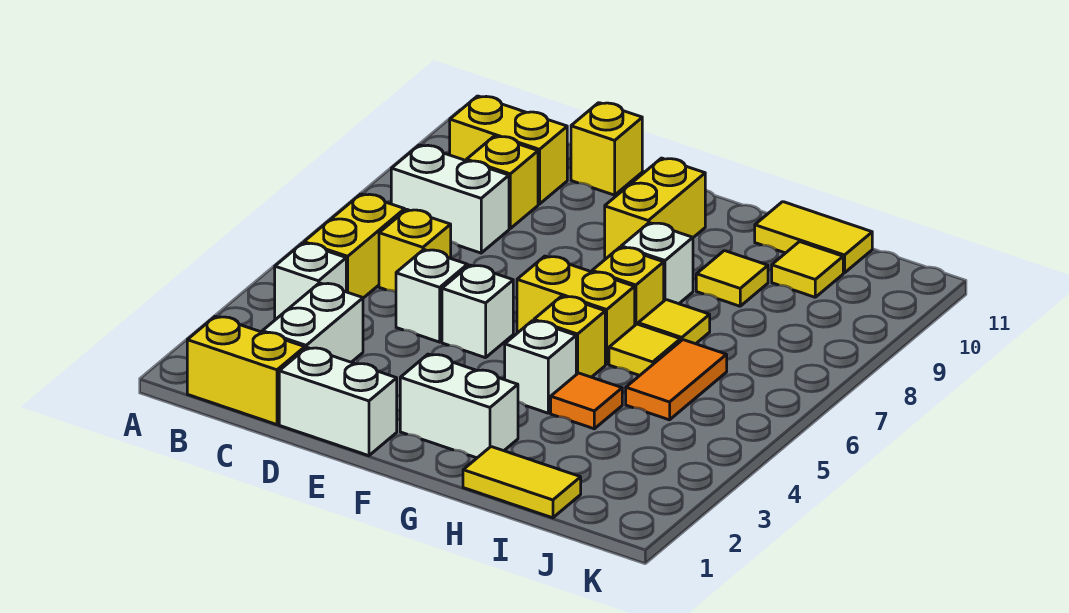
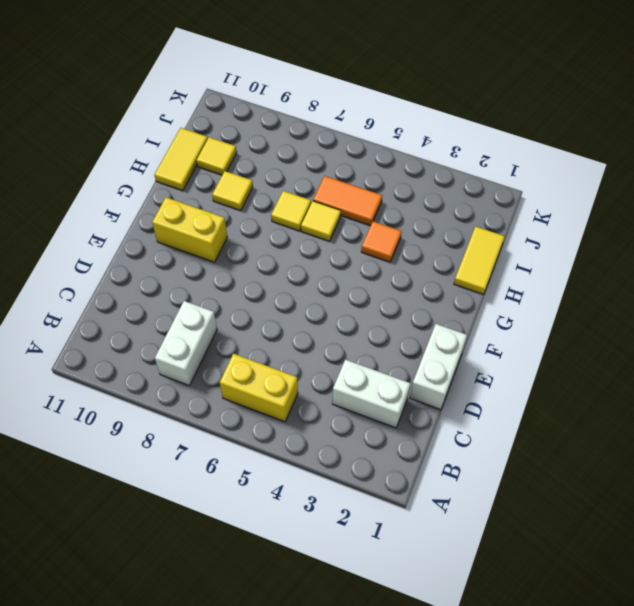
none -> yellow brick B1:C1 level 1
none -> white brick B4 level 1
none -> yellow brick B10:C10 level 1

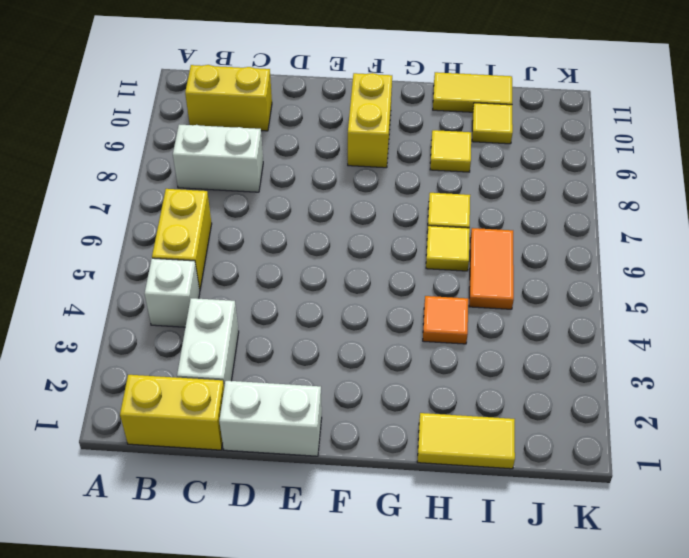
none -> yellow brick C6 level 1
none -> yellow brick C9 level 1
none -> white brick D5 level 1

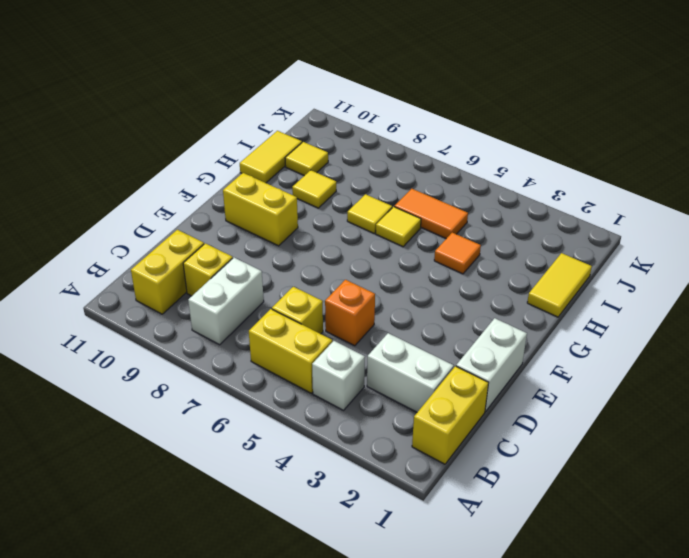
orange brick D5 level 1 -> white brick D5 level 1
none -> yellow brick D11 level 1
none -> white brick E5 level 1
none -> white brick F2:G2 level 1

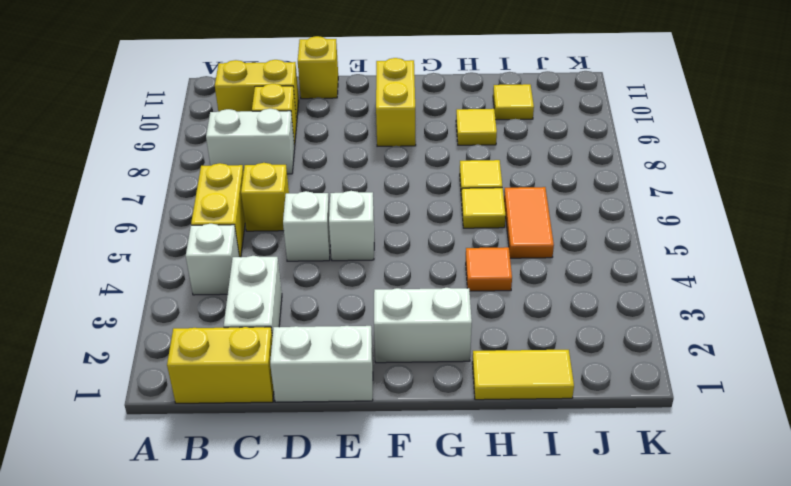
none -> yellow brick F6:G6 level 1
none -> white brick G4 level 1
none -> yellow brick G5 level 1

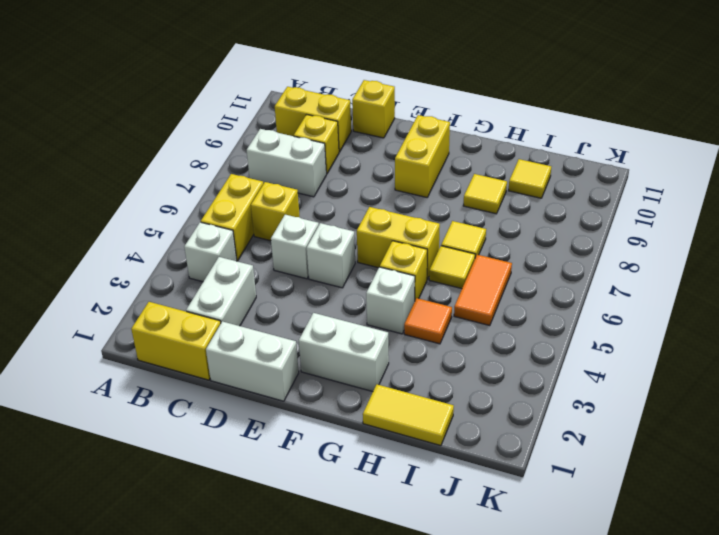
none -> yellow brick G7 level 1
none -> white brick G8 level 1
none -> yellow tile H11:I11 level 1

